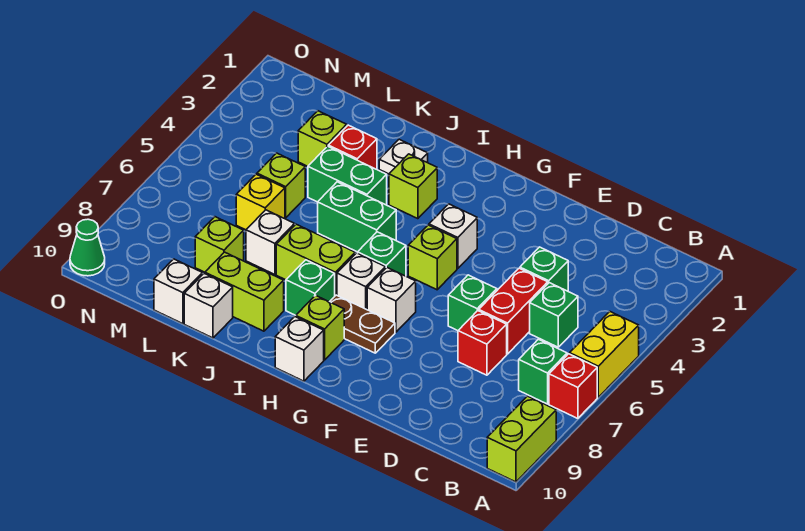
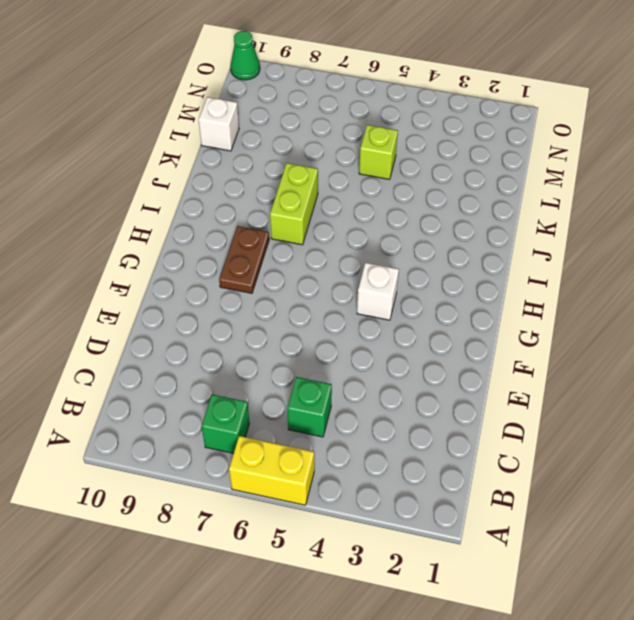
none -> red brick A7 level 1
none -> lime brick A9:A10 level 1
none -> green brick D4 level 1
none -> red brick D5:D6 level 1

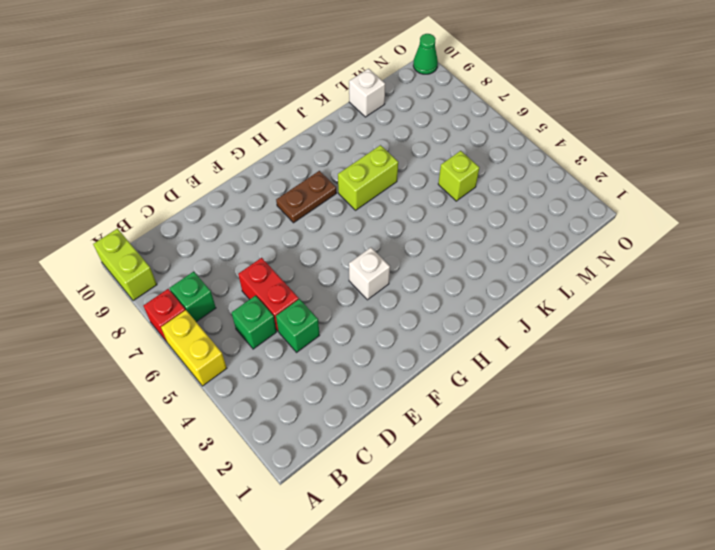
none -> red brick D7 level 1
none -> green brick E6 level 1
none -> lime brick G5 level 1
none -> white brick G7 level 1

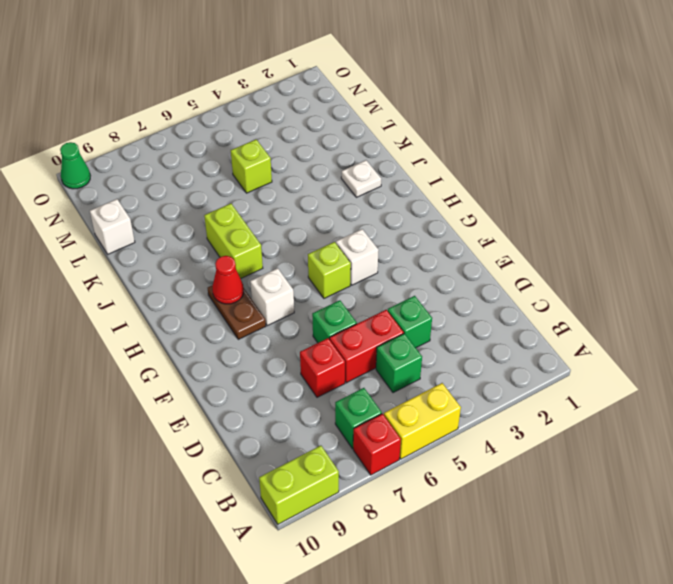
red cone H8 level 2 -> none
none -> green brick H6 level 1
none -> white brick H7 level 1
none -> lime brick H9 level 1
none -> white brick H10 level 1

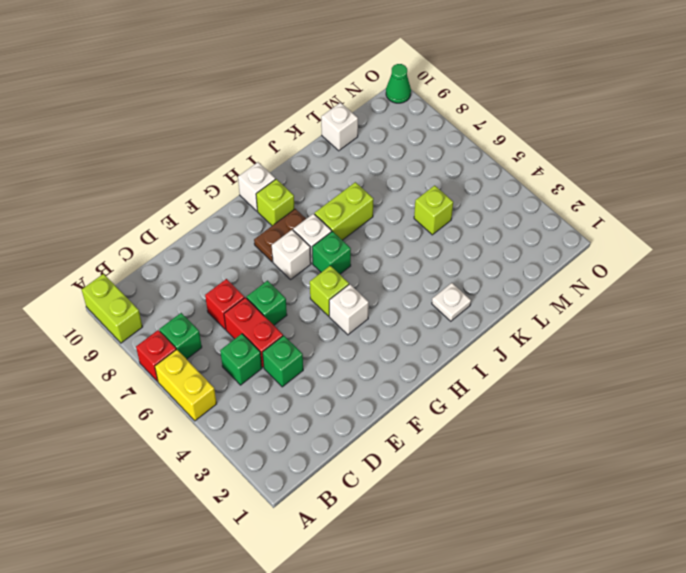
none -> lime brick I3 level 1
none -> green brick I5:J5 level 1
none -> green brick I8 level 1
none -> green brick J4:K4 level 1

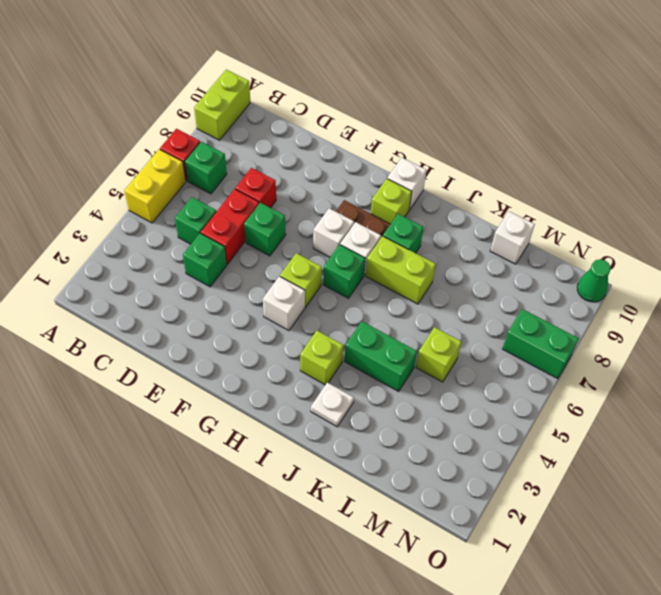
green brick N7:O7 level 1 -> green brick I5:J5 level 1
none -> lime brick J9:K9 level 1
none -> red brick K3 level 1
none -> white brick K7 level 1
none -> white brick K10 level 1

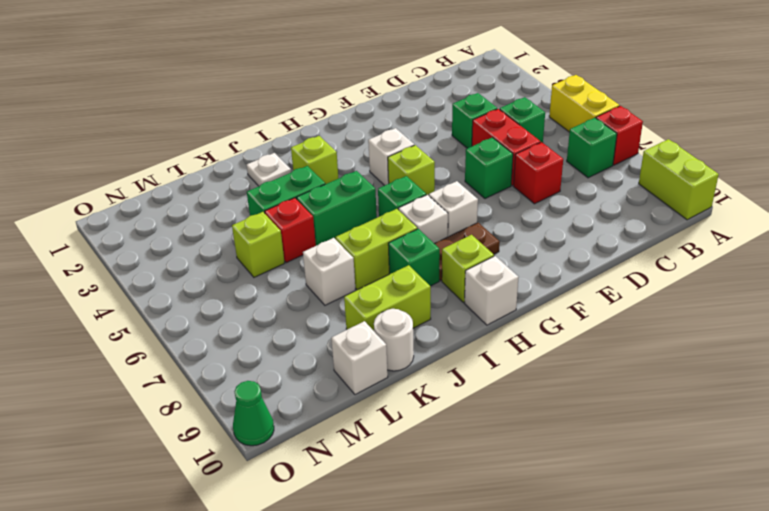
red brick K5 level 1 -> red brick K3 level 1
white round brick K10 level 1 -> white brick K10 level 1
none -> lime brick L3 level 1
none -> yellow brick L6 level 1
none -> lime brick L8 level 1

